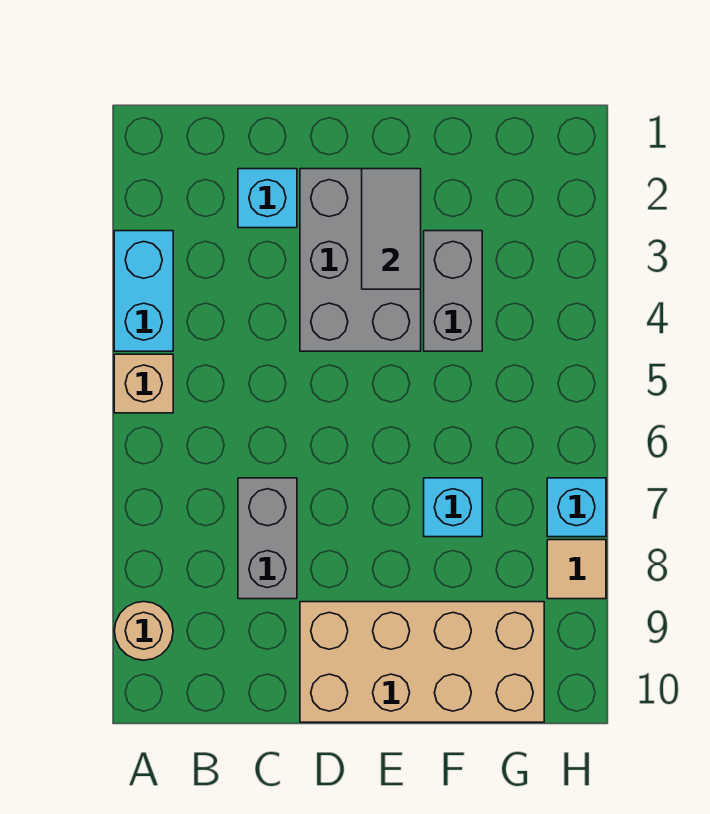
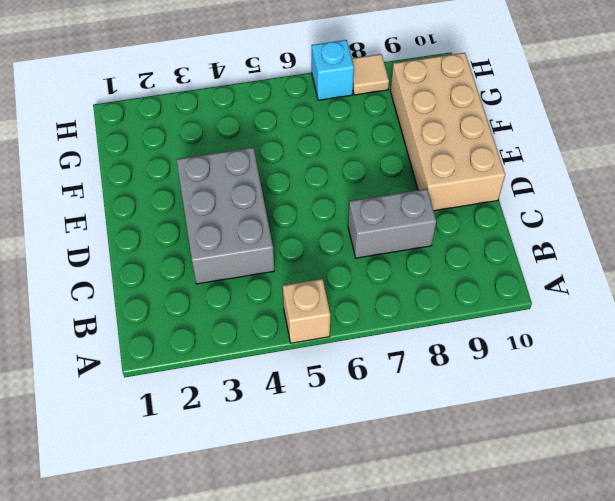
grey brick C3:E4 level 1 -> grey brick D2:E4 level 1
none -> cyan brick A3:A4 level 1
none -> tan round brick A9 level 1
none -> cyan brick C2 level 1

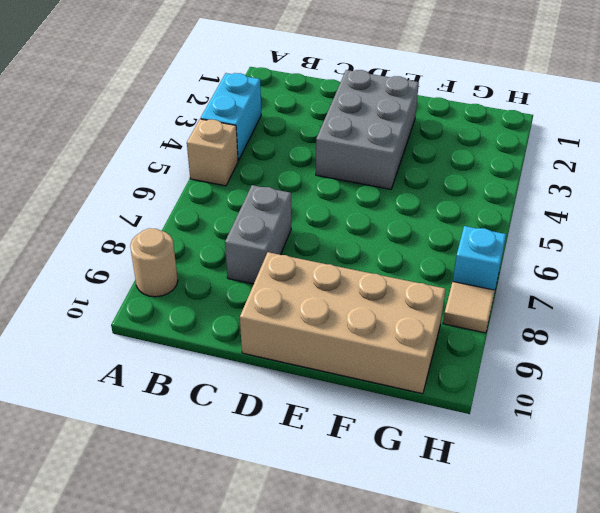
none -> cyan brick C2 level 1
none -> grey brick F3:F4 level 1
none -> cyan brick F7 level 1

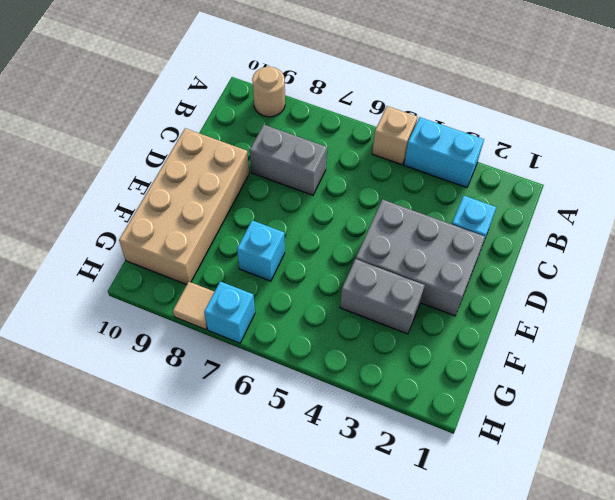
none -> grey tile E2:E3 level 2

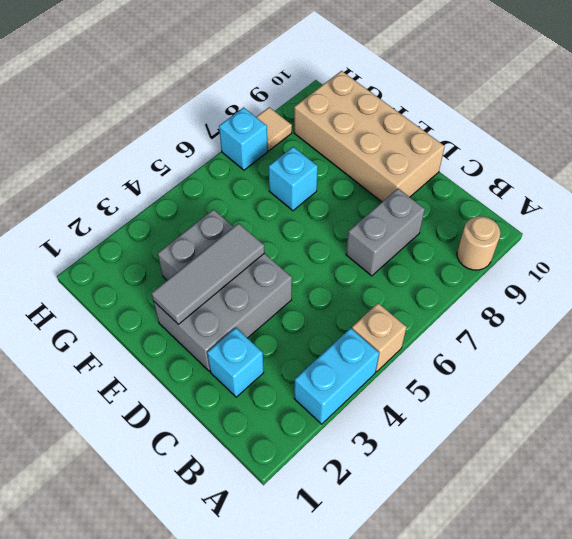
grey tile E2:E4 level 2 -> grey tile E2:E3 level 2

